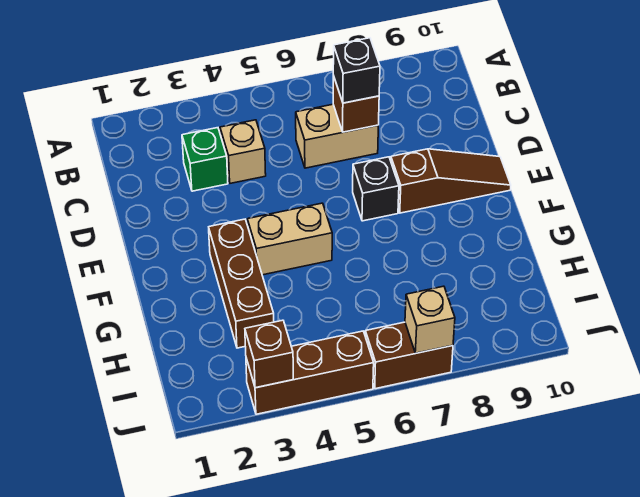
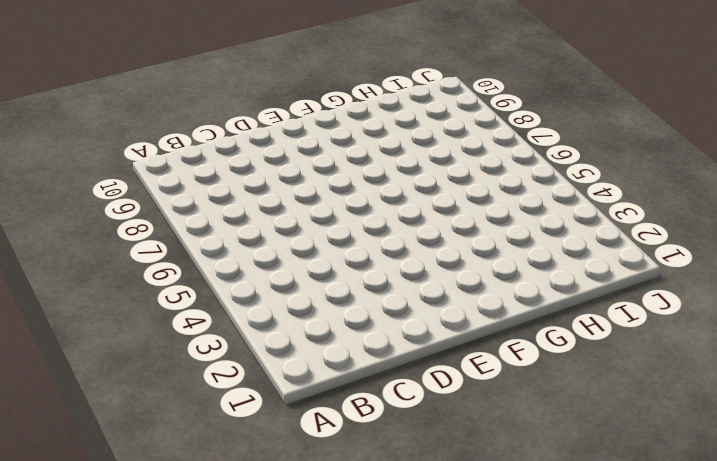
none -> green brick C3 level 1
none -> tan brick C4 level 1
none -> tan brick C6:C7 level 1

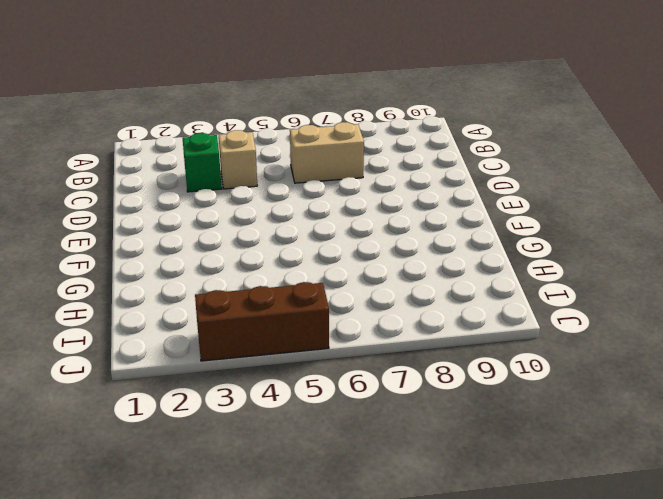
none -> black brick E7 level 1
none -> brown slope E8:E10 level 1 top 8
none -> brown brick F3:H3 level 1

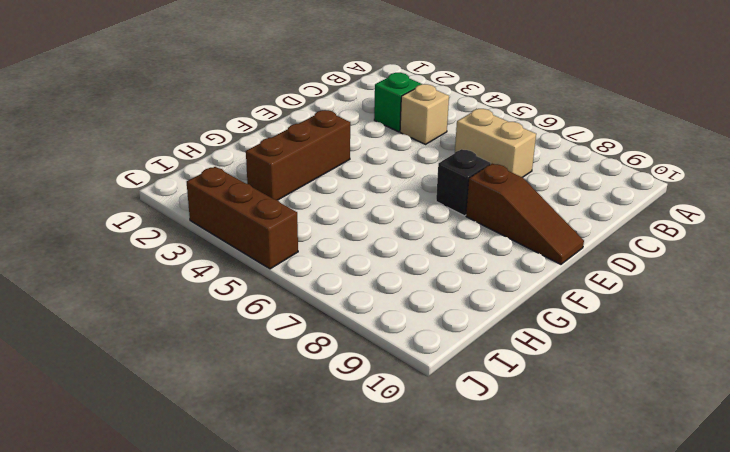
none -> tan brick F4:F5 level 1
none -> brown brick J6:J7 level 1
none -> brown brick C7 level 2

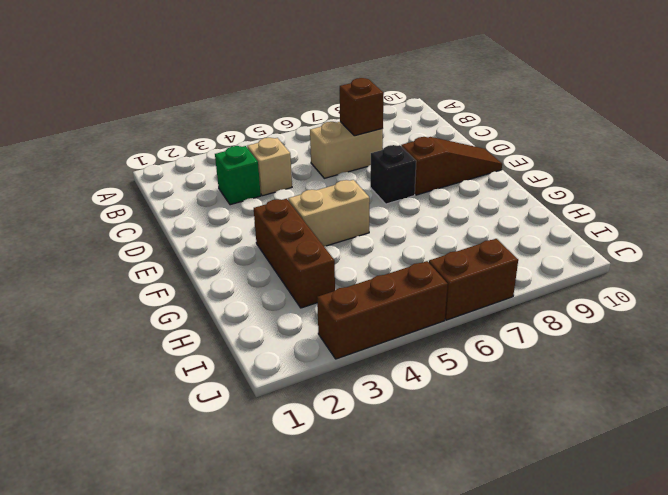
none -> brown brick J3 level 2
none -> tan brick J7 level 2
none -> black brick C7 level 3

